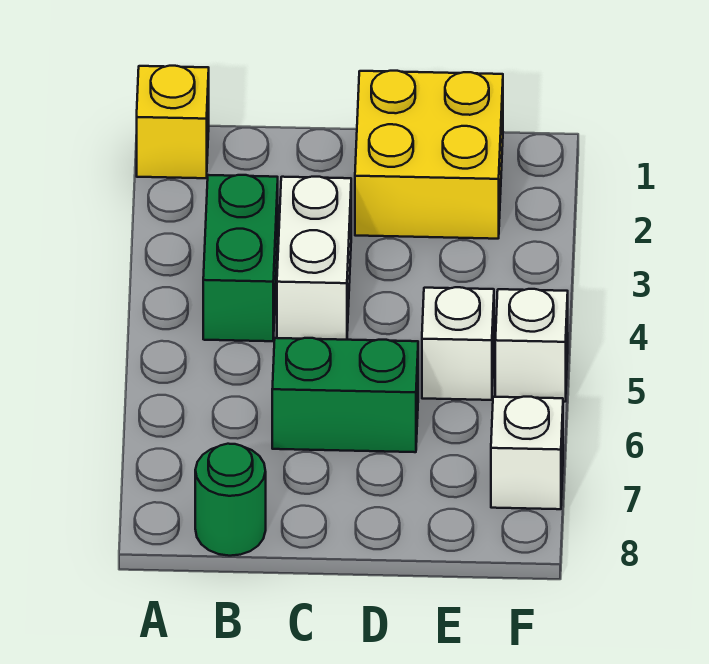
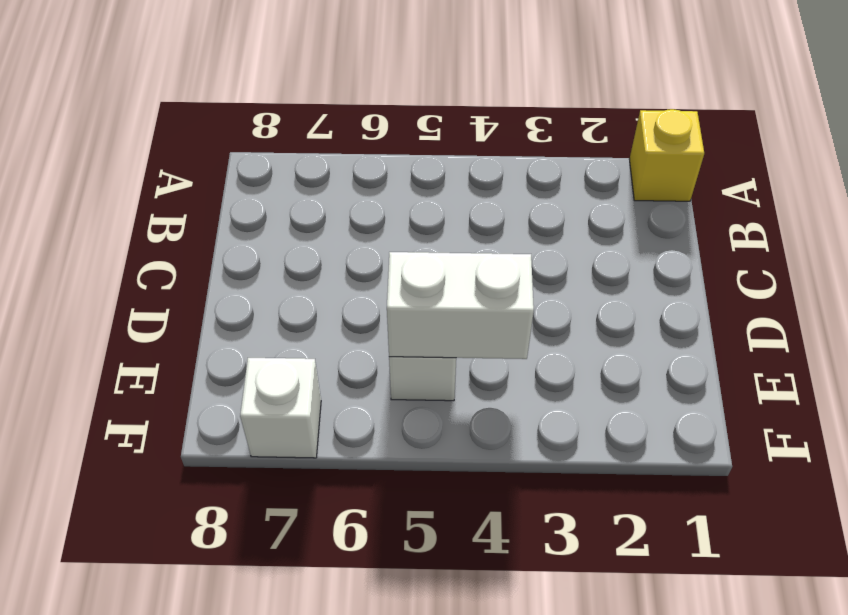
white brick E4:E5 level 2 -> white brick C3:C4 level 1
none -> green brick B3:B4 level 1
none -> green round brick B8 level 1

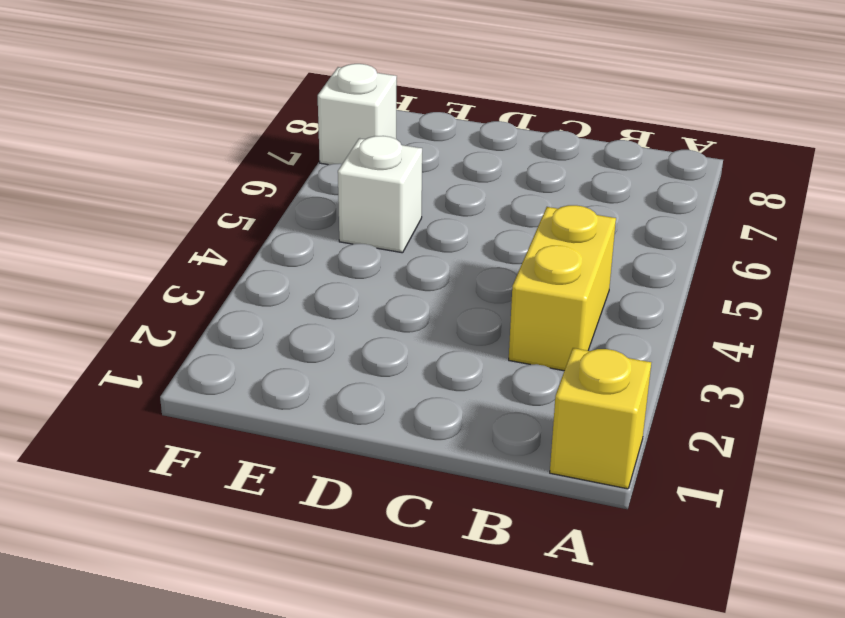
yellow brick B3:B4 level 1 -> green brick B3:B4 level 1
none -> green round brick B8 level 1
none -> white brick C3:C4 level 1

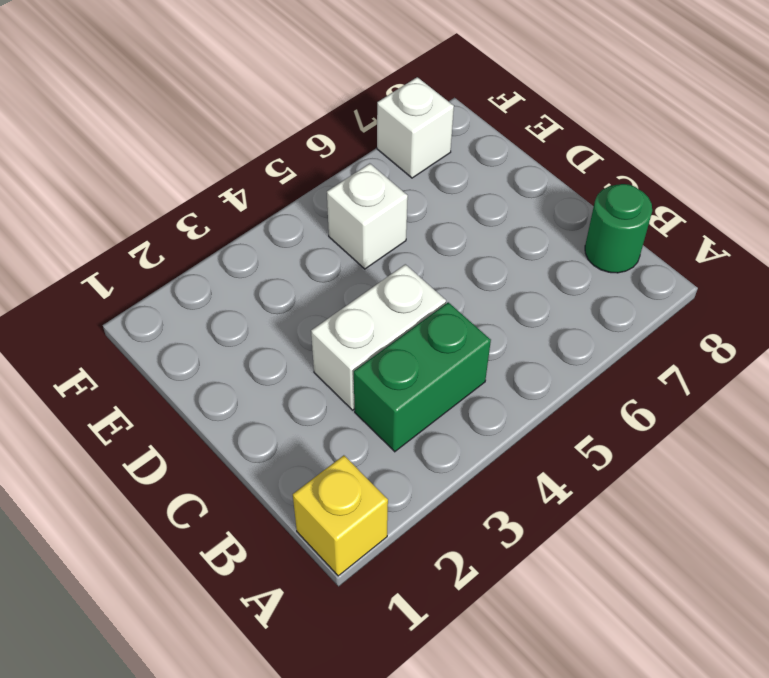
none -> green brick C6:D6 level 1
none -> yellow brick D1:E2 level 1

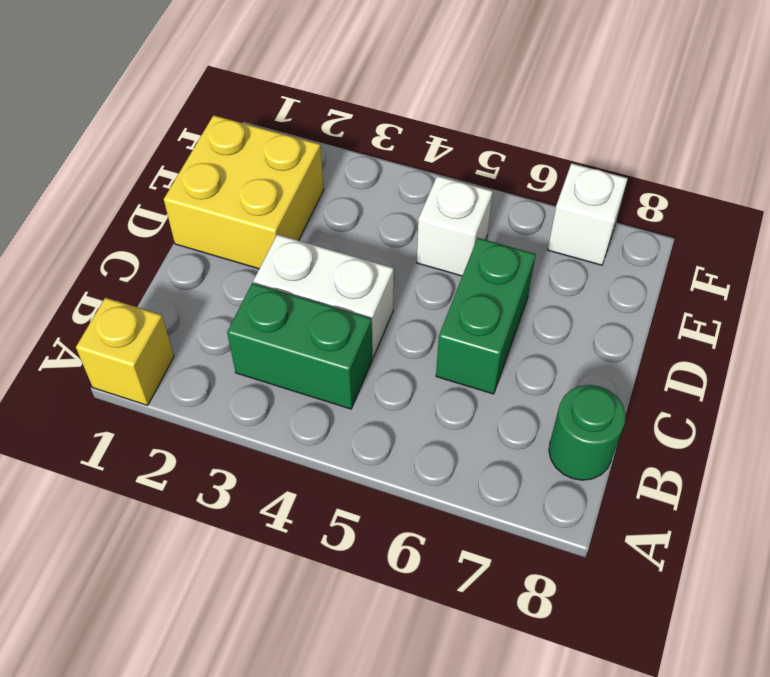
none -> white brick F5 level 1

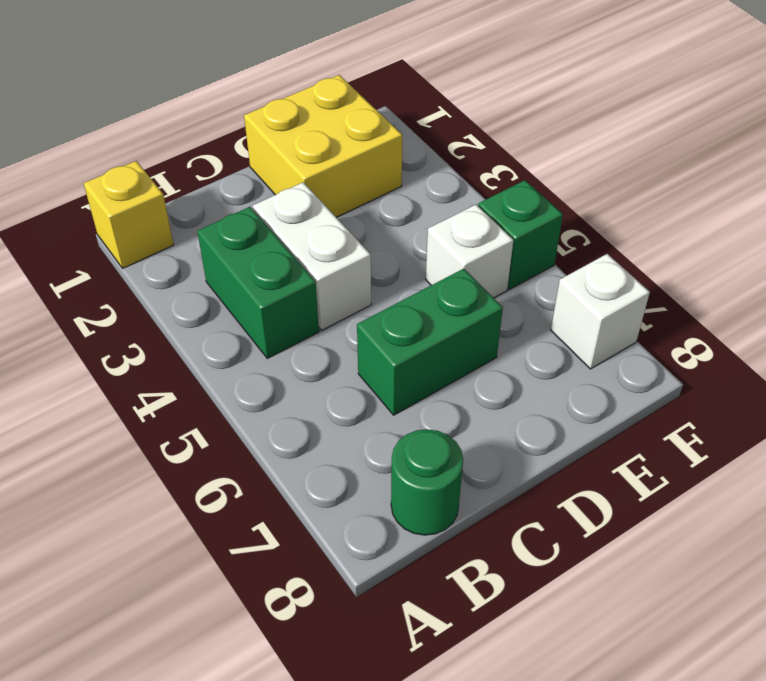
green brick F5 level 1 -> white brick F5 level 1

